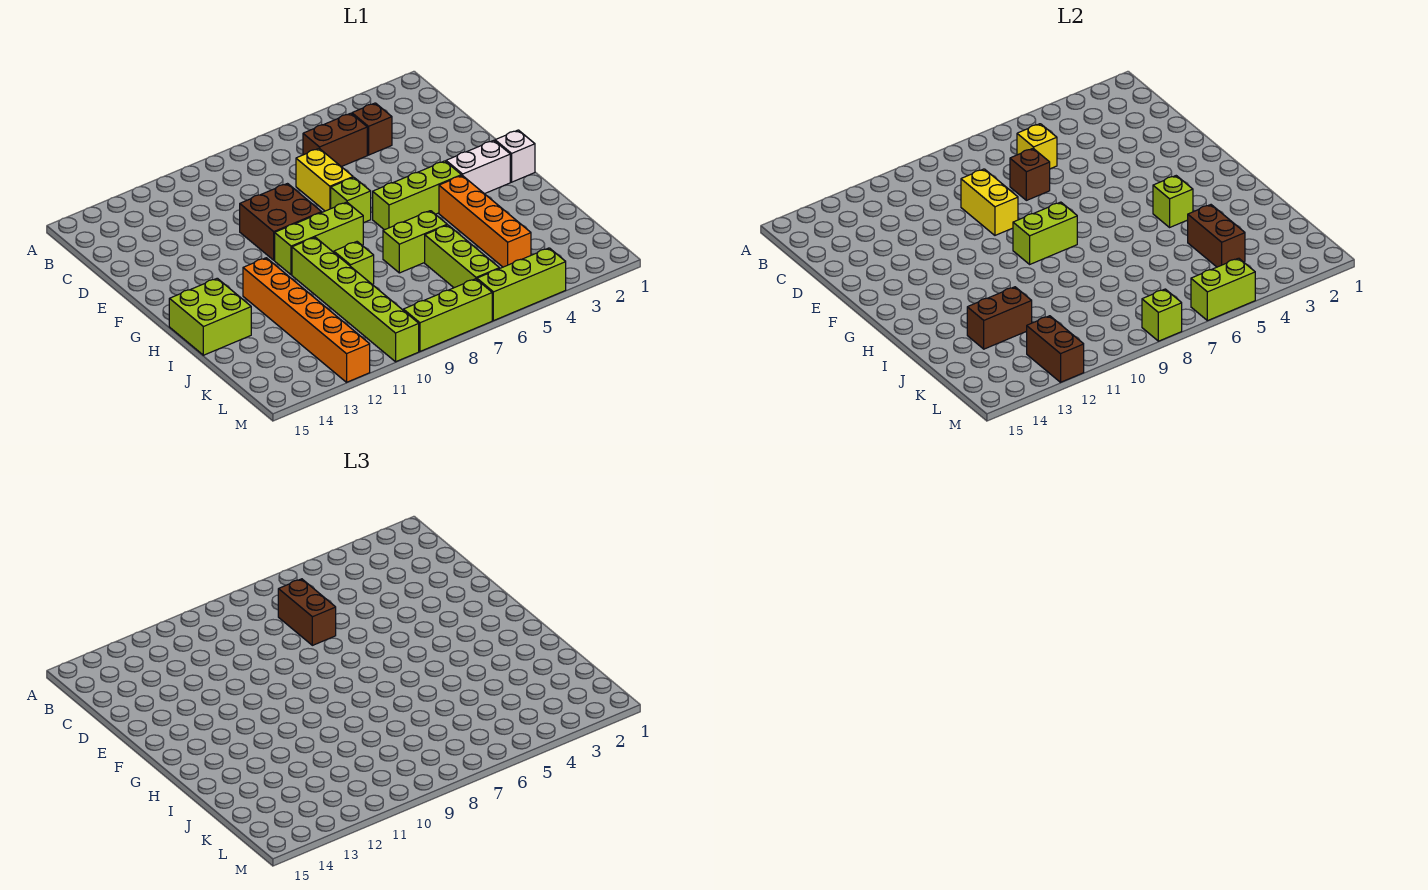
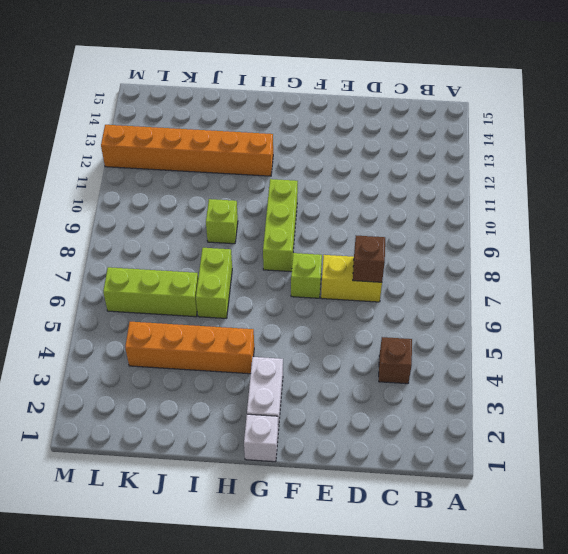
none -> brown brick C5:C6 level 1
none -> brown brick E9:F10 level 1
none -> lime brick G4:G6 level 1

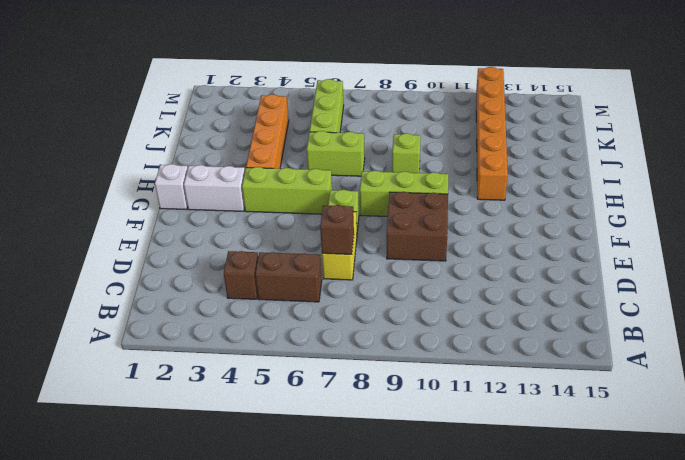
none -> lime brick H10:M10 level 1
none -> lime brick H14:I15 level 1
none -> lime brick M4:M6 level 1

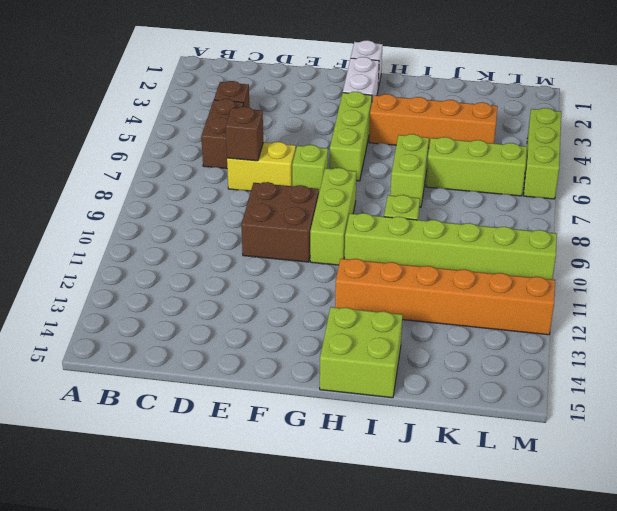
none -> lime brick M7:M9 level 1
none -> yellow brick C6 level 2
none -> yellow brick D9:E9 level 2

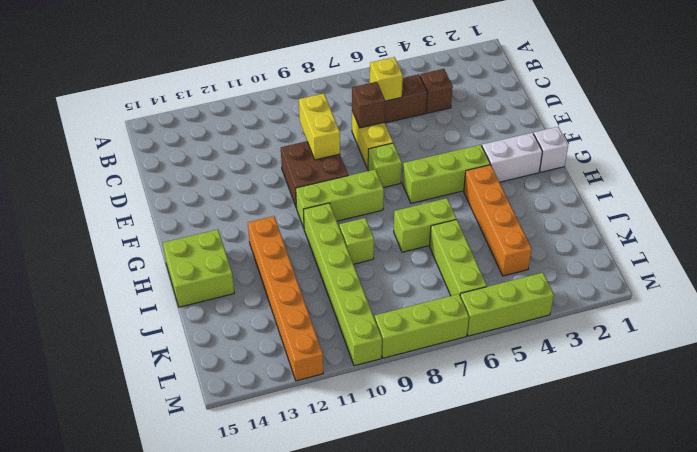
none -> lime brick G8:G9 level 2
none -> lime brick H4 level 2
none -> brown brick J4:K4 level 2

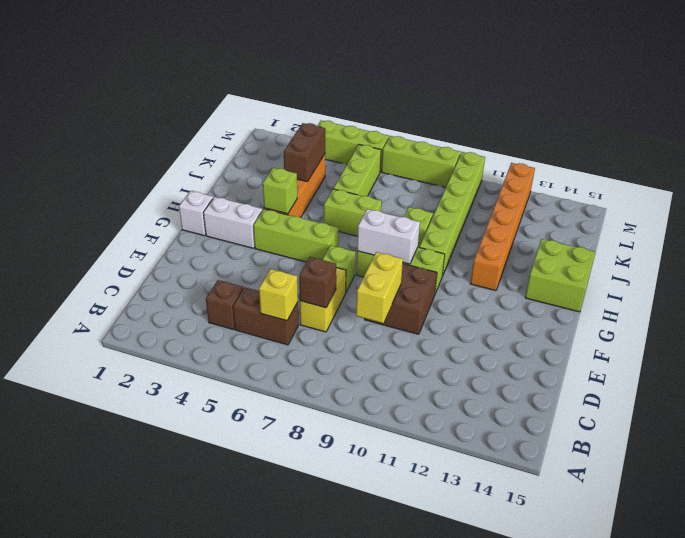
white brick G8:G9 level 2 -> lime brick G8:G9 level 2
none -> brown brick J12:J13 level 2
none -> brown brick L12:M12 level 2
none -> lime brick M5:M6 level 2

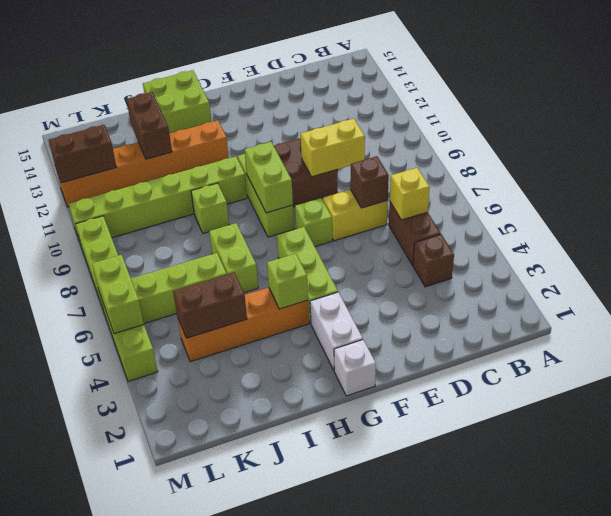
none -> lime brick M8 level 2
none -> brown brick C7:D7 level 3

